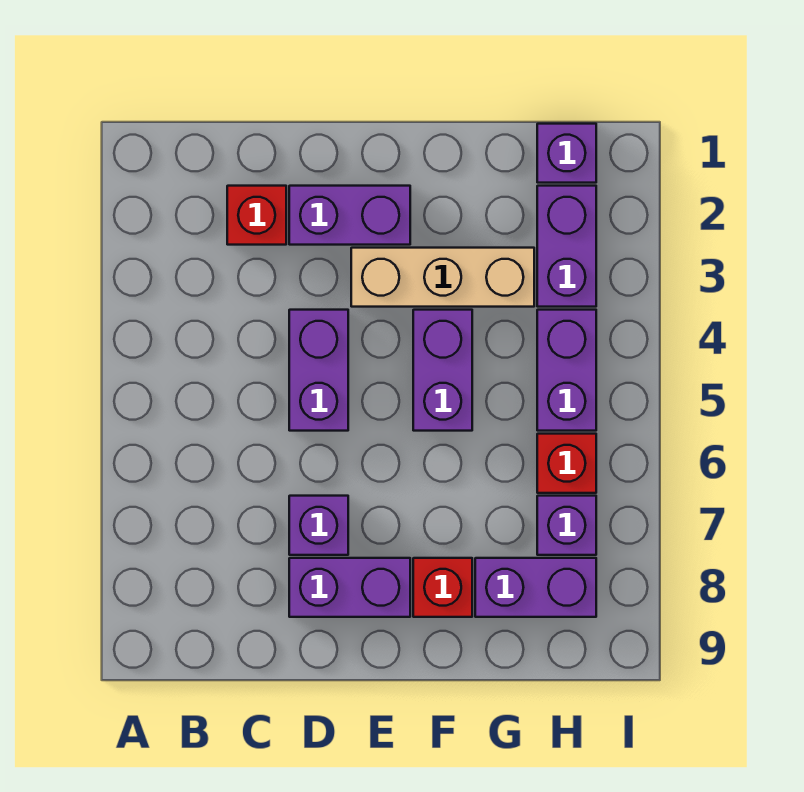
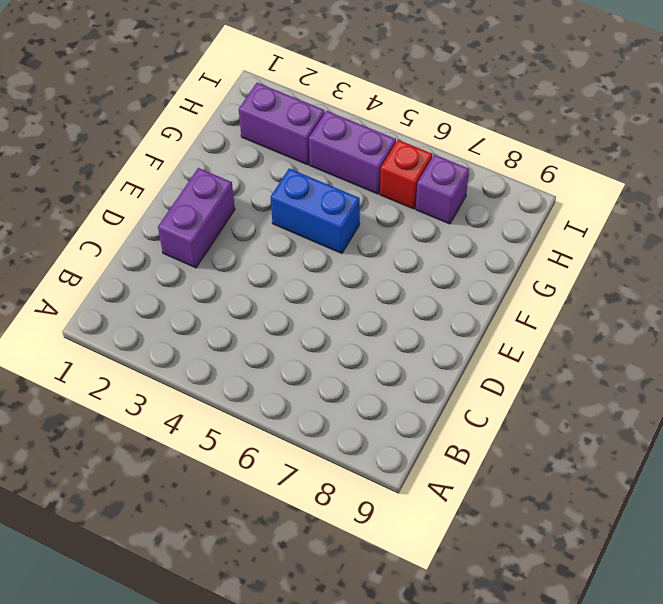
blue brick F4:F5 level 1 -> purple brick F4:F5 level 1
none -> red brick C2 level 1
none -> purple brick D4:D5 level 1
none -> purple brick D7 level 1

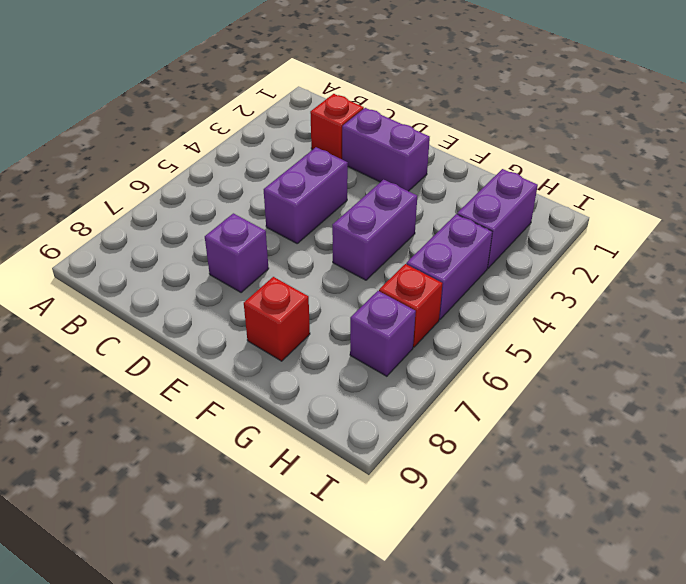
none -> purple brick D8:E8 level 1
none -> tan brick E3:G3 level 1
none -> purple brick G8:H8 level 1

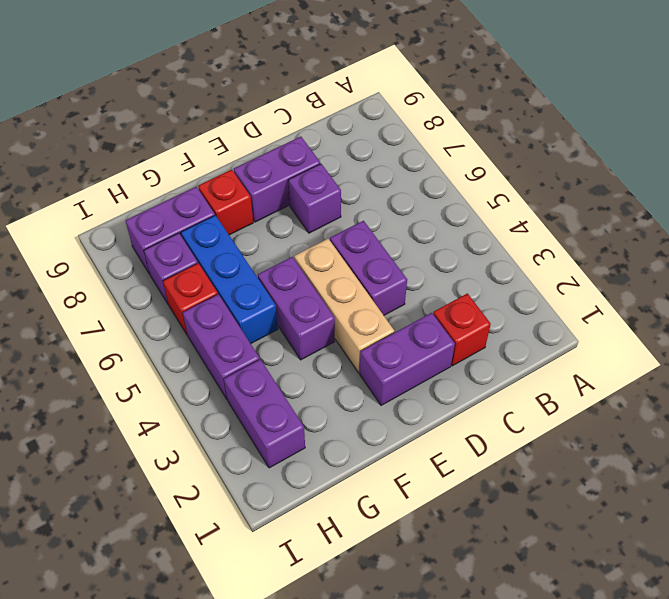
tan brick E3:E5 level 1 -> tan brick E3:G3 level 1
blue brick G5:G7 level 1 -> none
none -> purple brick H1 level 1

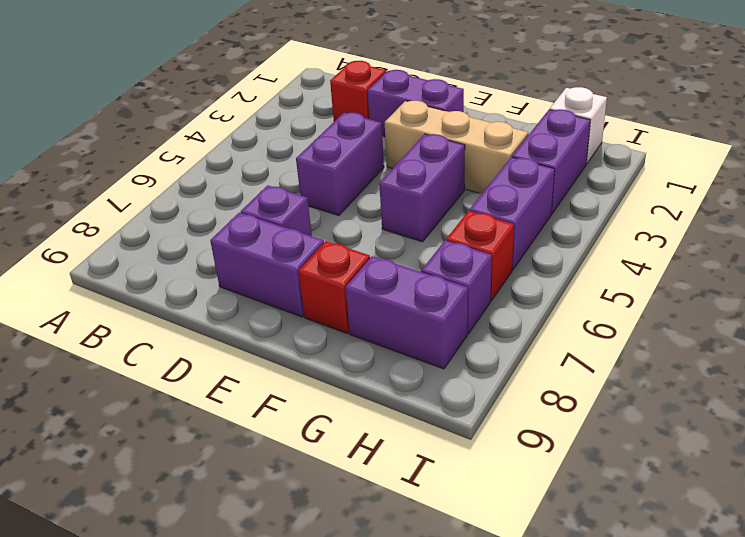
white brick H1 level 1 -> purple brick H1 level 1

